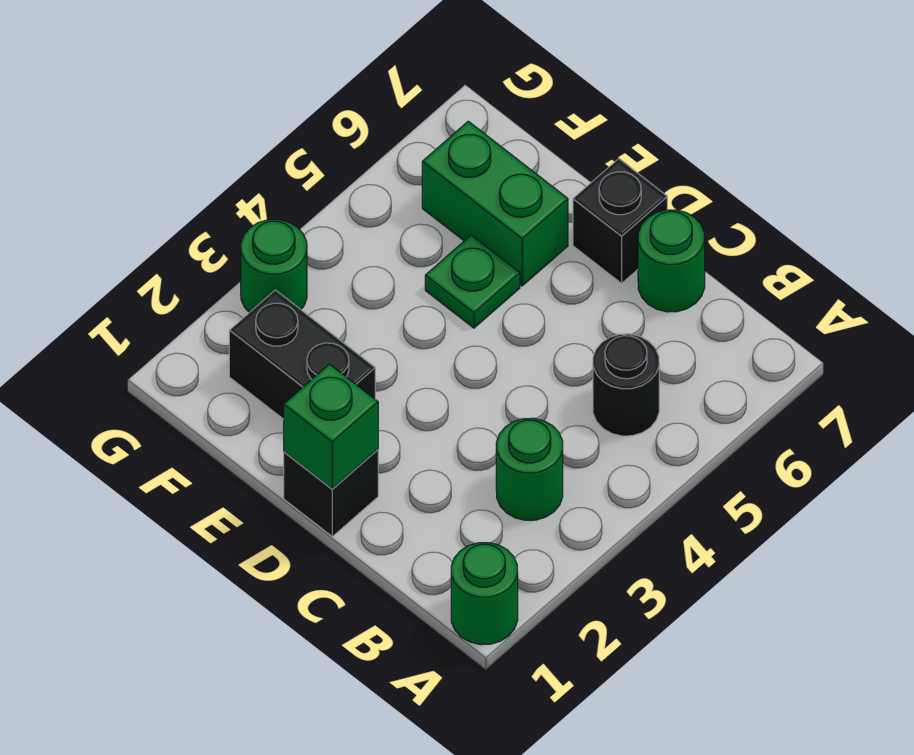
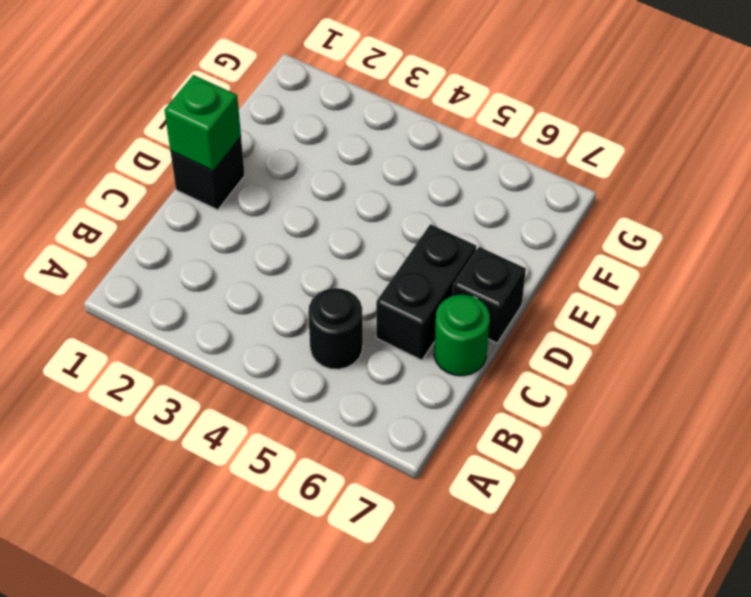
black brick C6:D6 level 1 -> black brick E2:F2 level 1
none -> green round brick A1 level 1
none -> green round brick B3 level 1

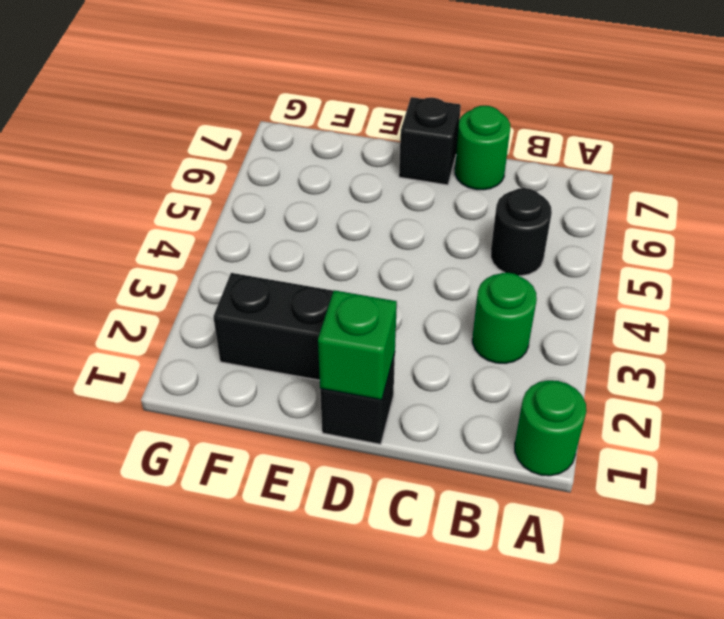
none -> green plate E5 level 1
none -> green brick E6:F6 level 1

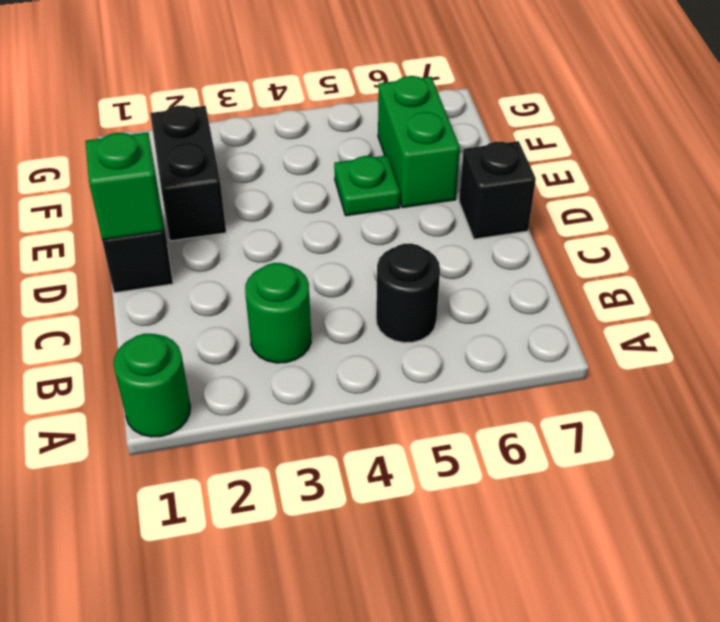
none -> green round brick C7 level 1
none -> green round brick G3 level 1

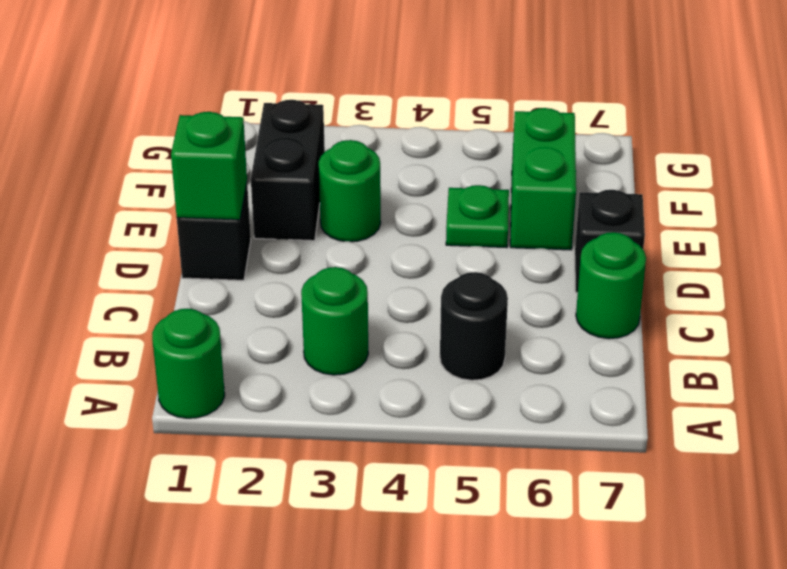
green round brick E3 level 1 -> green round brick G3 level 1

